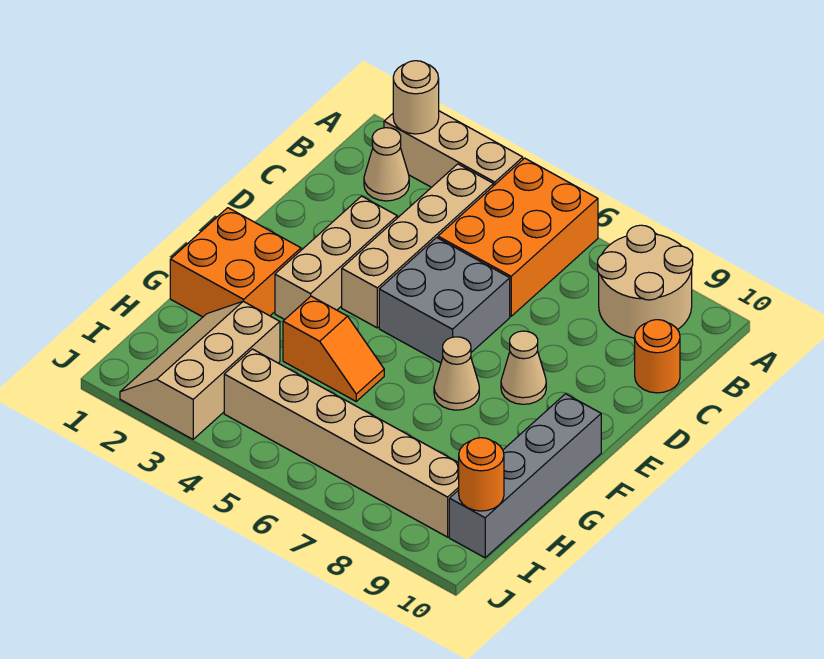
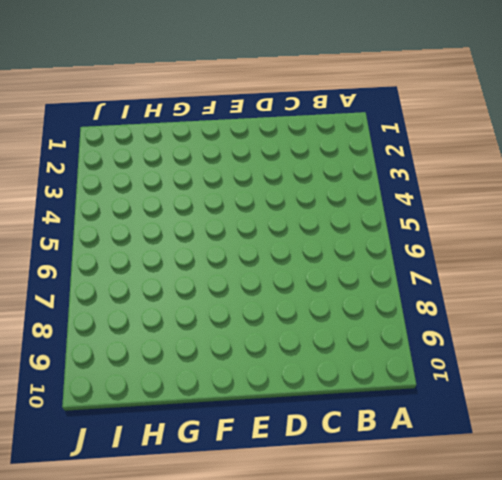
none -> tan brick A2:A4 level 1
none -> orange brick A5:C6 level 1
none -> tan round brick A8:B9 level 1

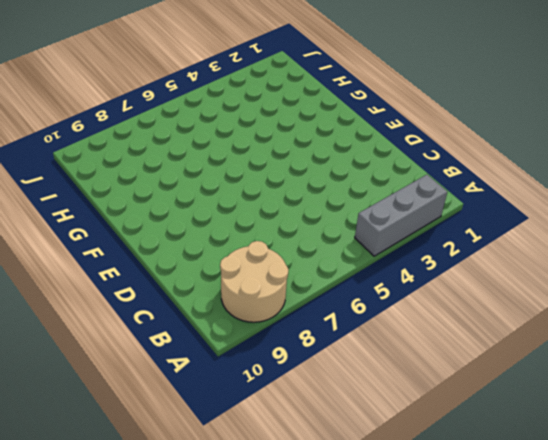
grey brick A2:A4 level 1 -> tan brick A2:A4 level 1
none -> orange brick A5:C6 level 1
none -> tan cone B2 level 1
none -> tan brick B4:E4 level 1

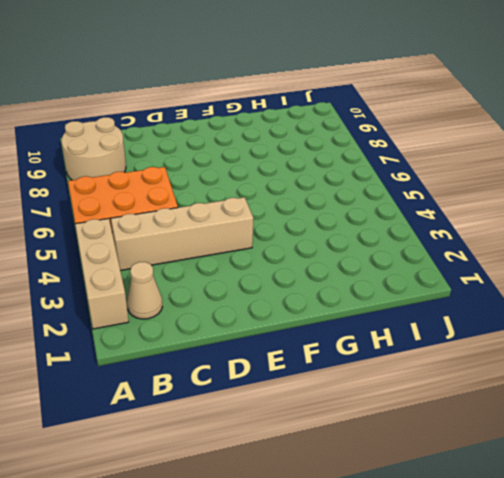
none -> orange round brick C10 level 1
none -> tan brick D3:F3 level 1
none -> grey brick D5:E6 level 1

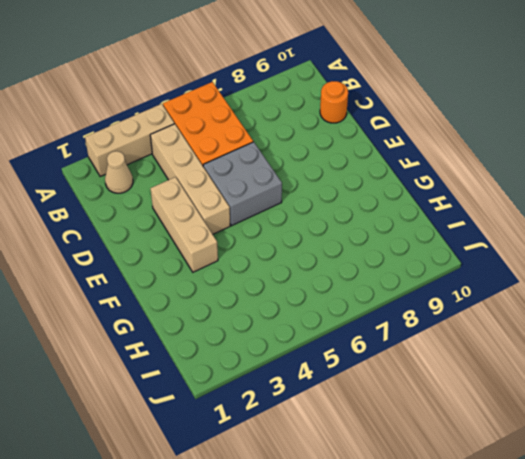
none -> tan round brick A8:B9 level 1
none -> tan cone E8 level 1
none -> orange brick F1:G2 level 1

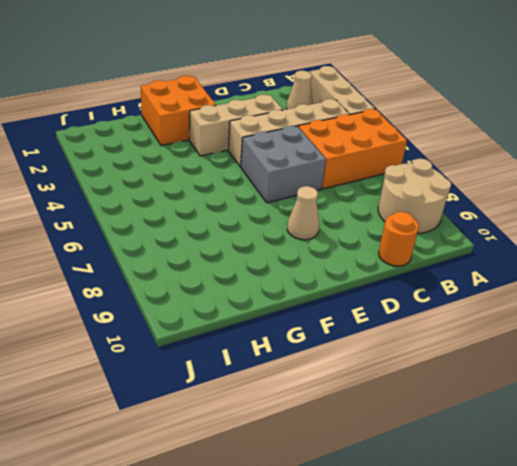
none -> tan cone F7 level 1
none -> grey brick F10:I10 level 1
none -> orange slope G4:G5 level 1 top 4

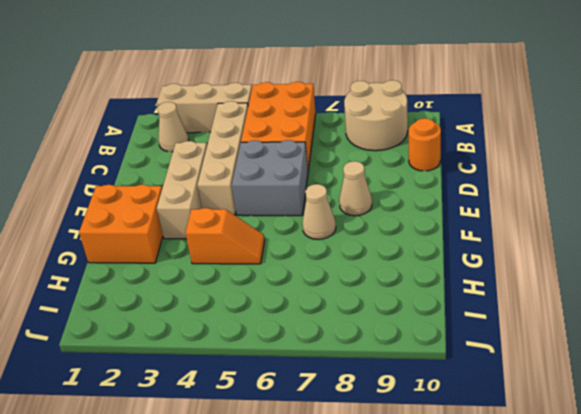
none -> grey brick F10:I10 level 1
none -> tan slope H2:J3 level 1 top 3
none -> tan brick I4:I9 level 1

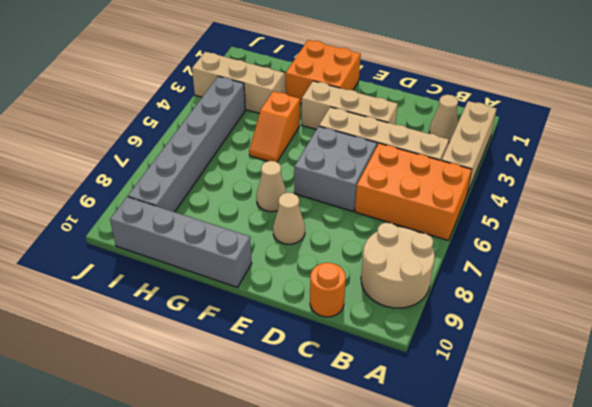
grey brick I4:I9 level 1 -> tan brick I4:I9 level 1
none -> tan round brick A2 level 2
none -> orange round brick I10 level 2

